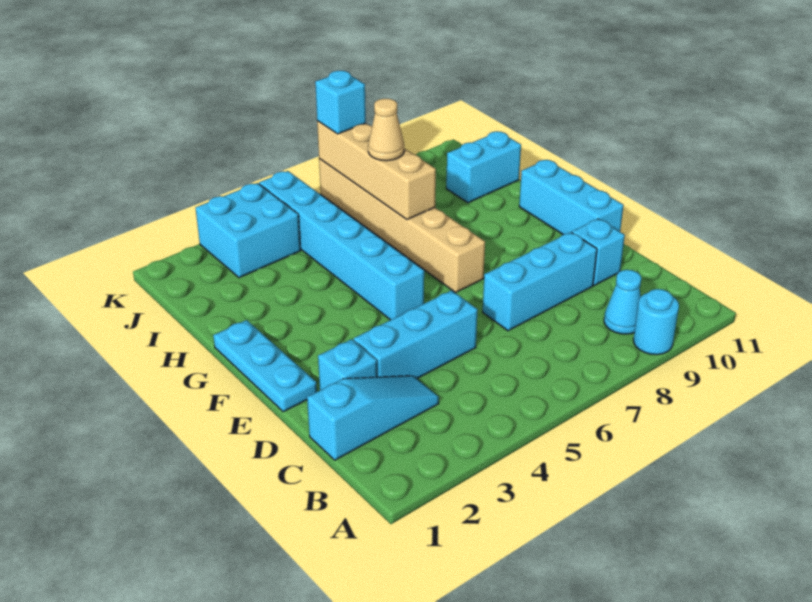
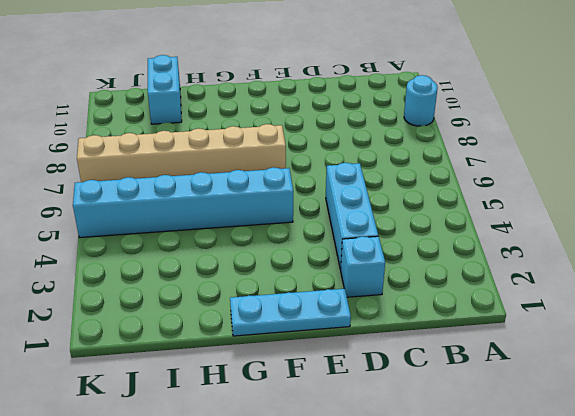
none -> cyan cone B9 level 1
none -> cyan slope C1:C3 level 1 top 1
none -> cyan brick D7:D9 level 1

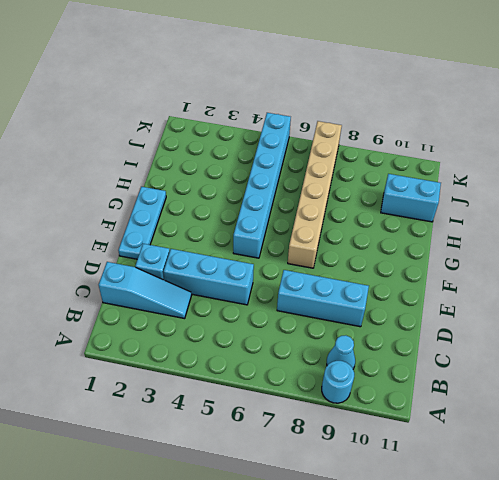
none -> cyan brick D10 level 1
none -> cyan brick E11:G11 level 1
none -> cyan brick J3:K4 level 1

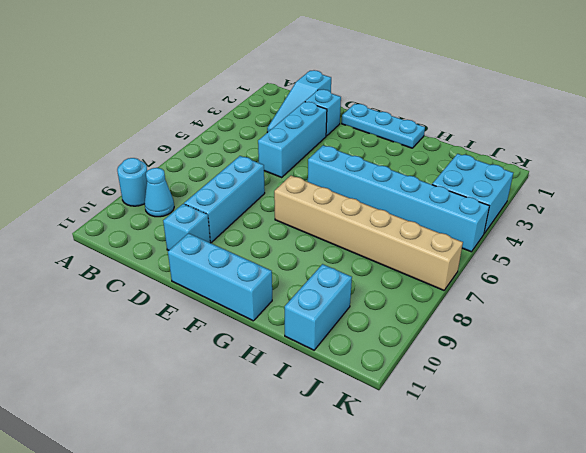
none -> tan brick H7:K7 level 2
none -> tan cone I7 level 3
none -> cyan brick K7 level 3

